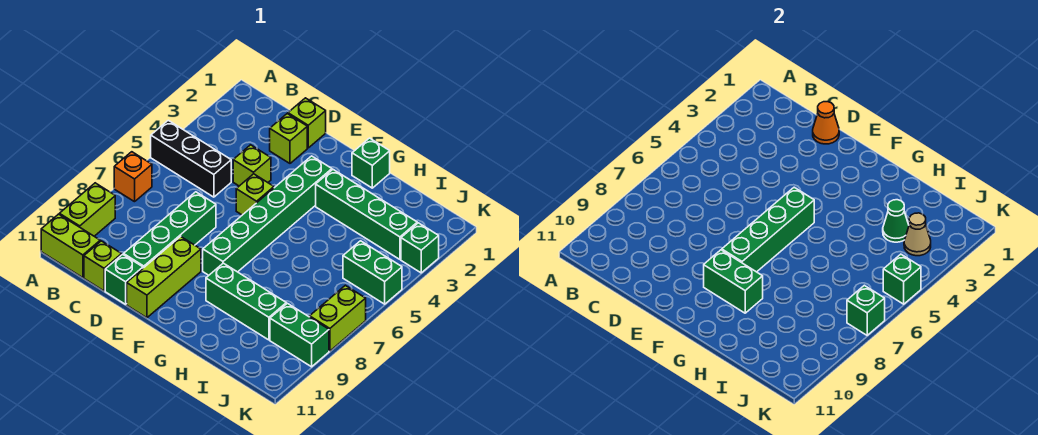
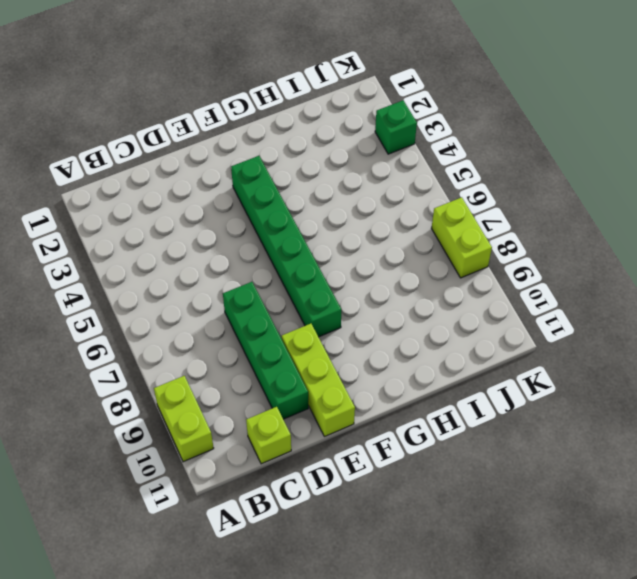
none -> black brick A5:C5 level 1
none -> orange brick A7 level 1
none -> lime brick A11:B11 level 1

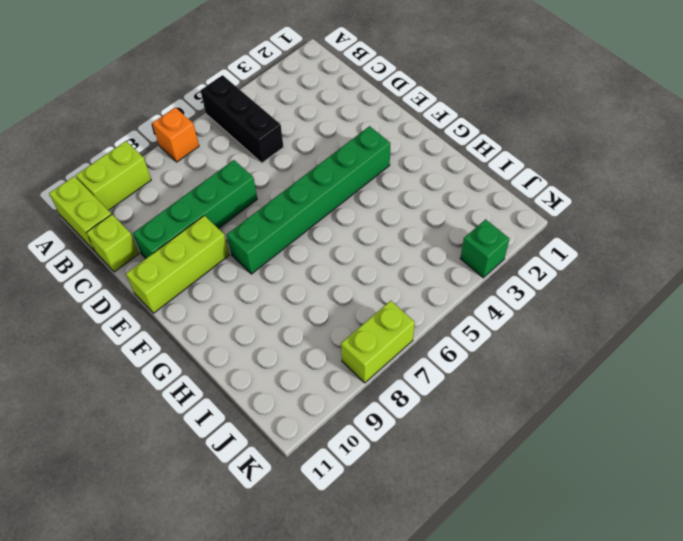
none -> lime brick D1 level 1
none -> lime brick D2 level 1
none -> lime brick D4 level 1

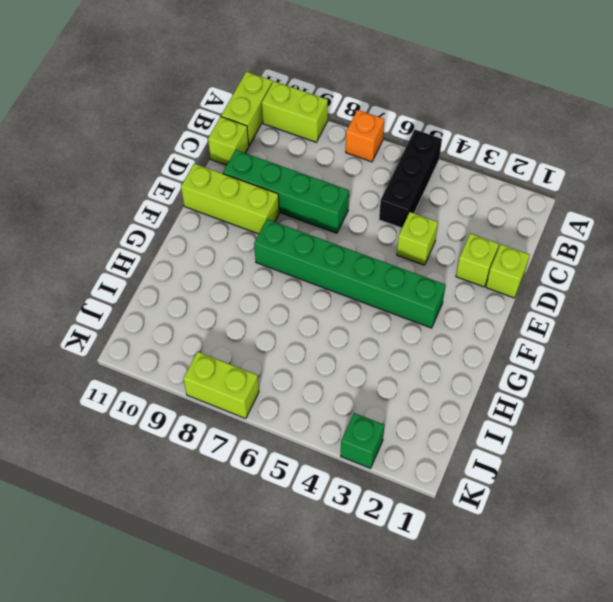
none -> green brick D11 level 1
none -> lime brick E5 level 1
none -> green brick G1 level 1

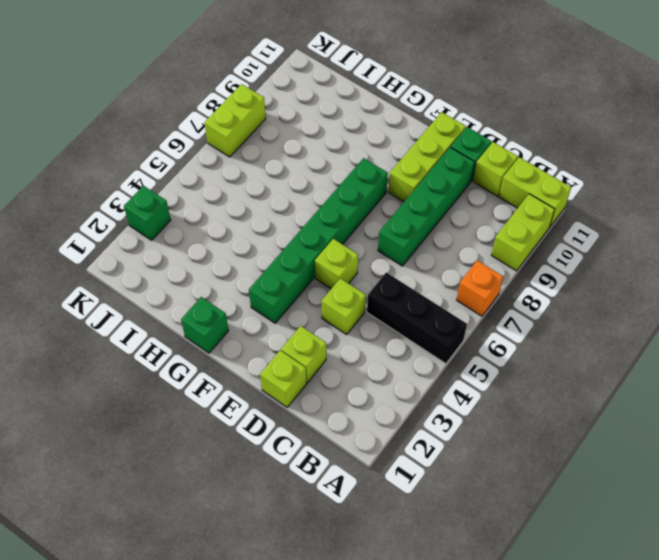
none -> green brick G3:J3 level 1
none -> green brick G9:I9 level 1
none -> green brick J5:K5 level 1

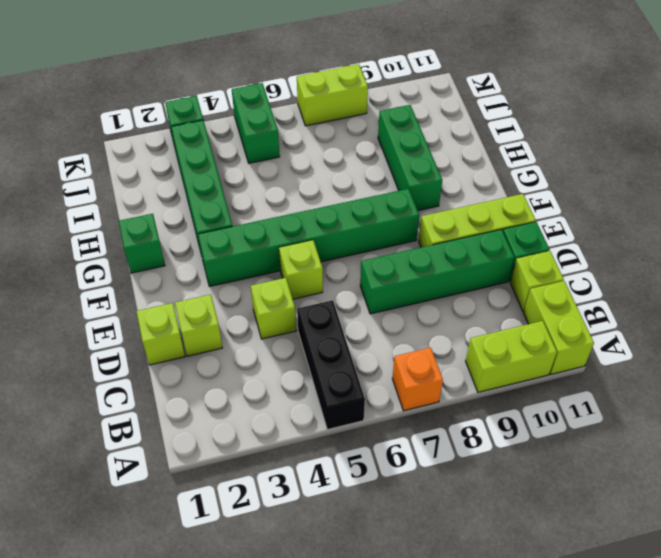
none -> green brick J9:K9 level 1
none -> orange cone D1 level 2
none -> green brick F5:F8 level 2

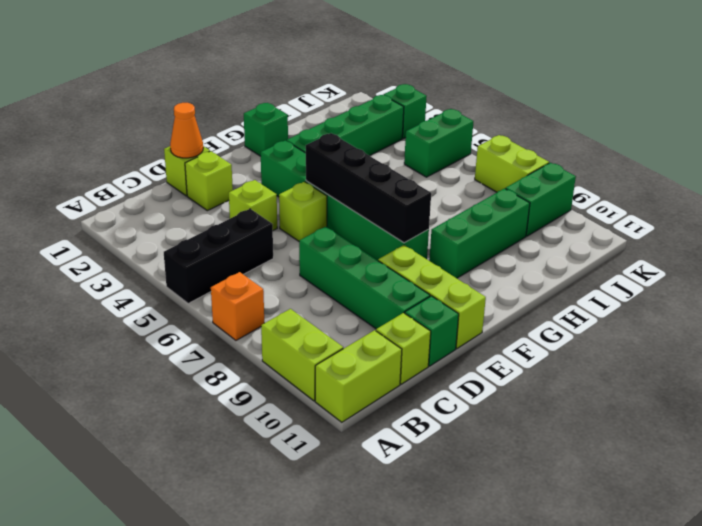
black brick F5:F8 level 2 -> green brick F5:F8 level 2
none -> green brick F9:G9 level 2
none -> green cone I3 level 2
none -> tan cone J3 level 2

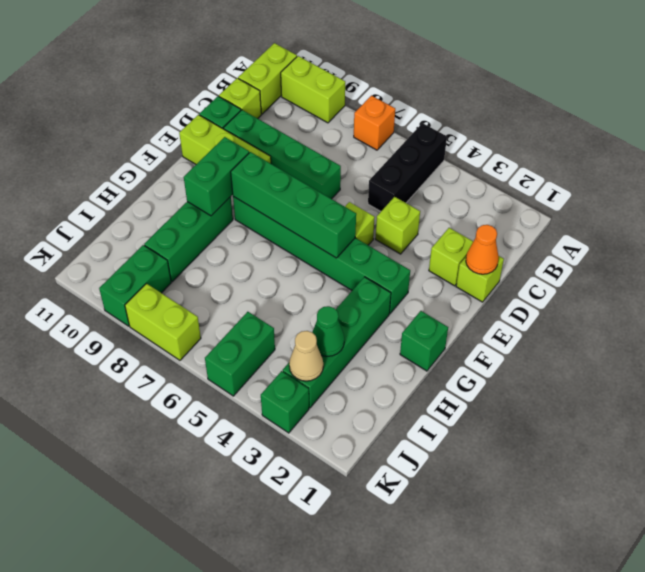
none -> green brick K5 level 2
none -> green brick K7 level 2

